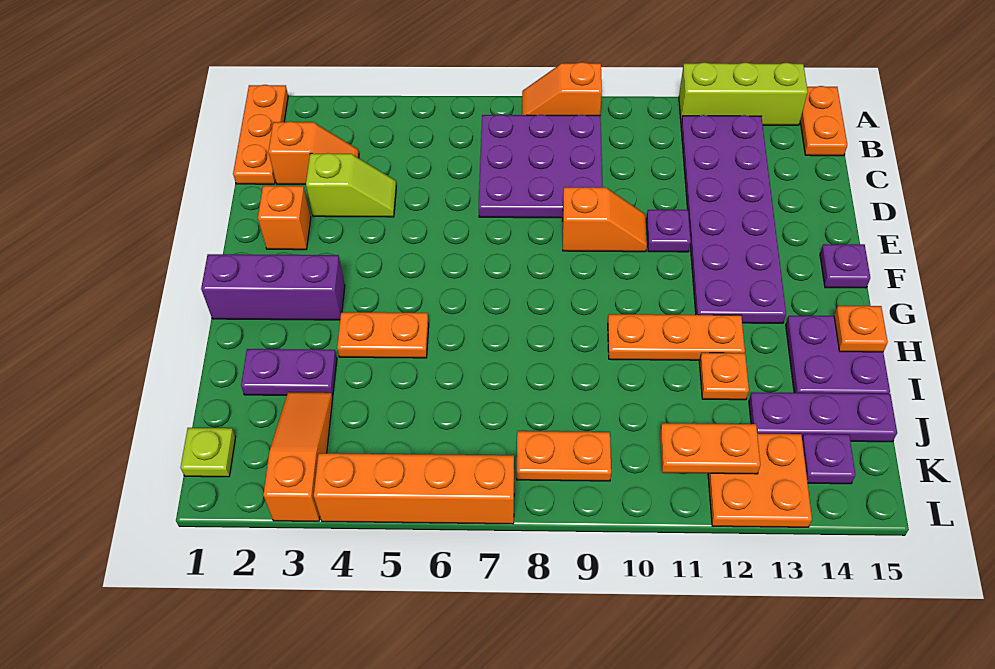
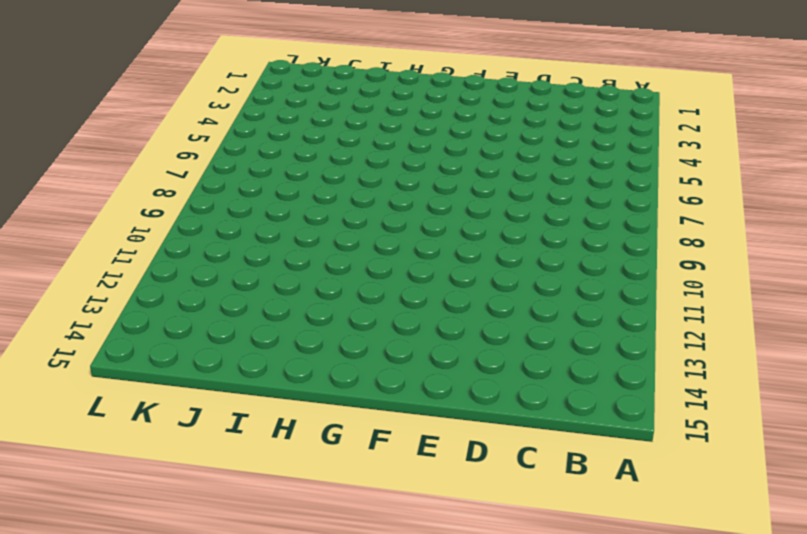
none -> orange plate A1:C1 level 1
none -> orange slope A8:A9 level 1 top 9
none -> lime brick A12:A14 level 1

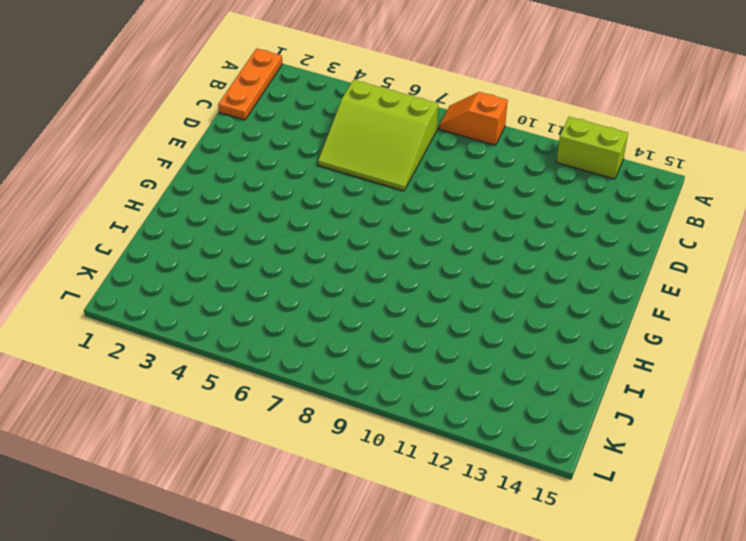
lime brick A12:A13 level 1 -> lime brick A12:A14 level 1
lime slope B5:D7 level 1 top B -> purple plate B7:D9 level 1
none -> orange plate A15:B15 level 1
none -> purple plate B12:G13 level 1
none -> orange slope C2:C3 level 1 top 2

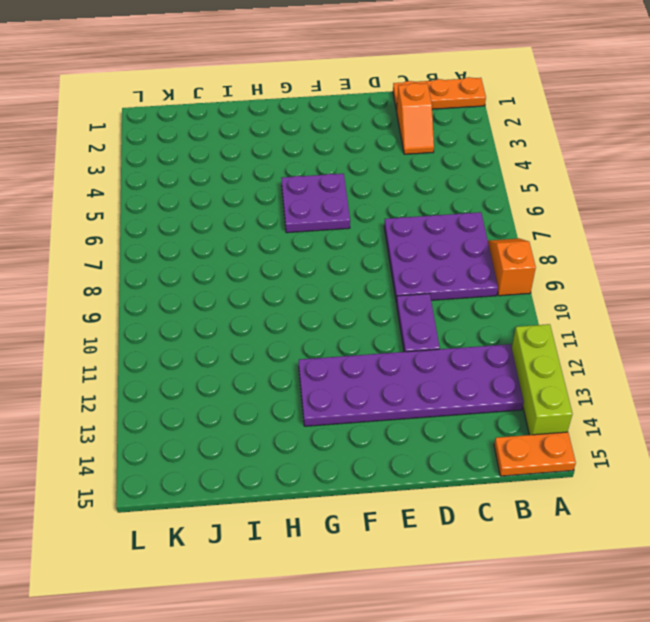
purple plate D10:D11 level 1 -> purple plate I2:I3 level 1
purple plate F5:G6 level 1 -> purple plate H14:I15 level 1
none -> lime slope D3:D4 level 1 top 3
none -> orange brick E2 level 1
none -> orange slope E9:E10 level 1 top 9

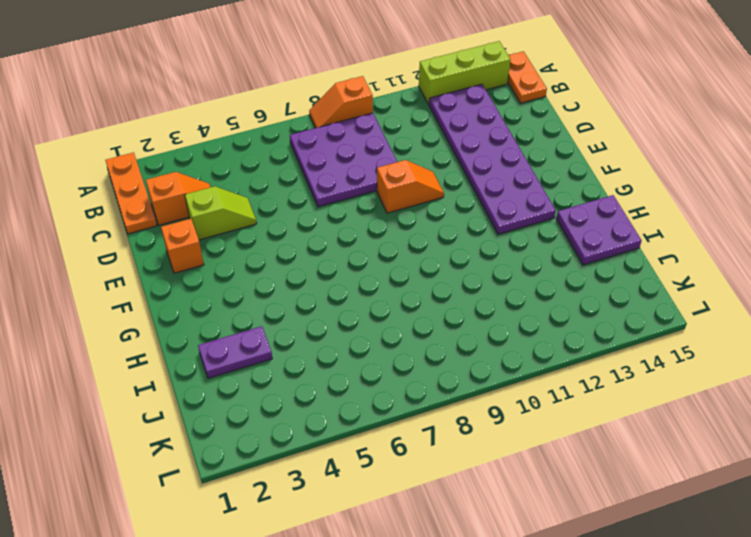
none -> purple plate E11 level 1
none -> purple plate F15 level 1
none -> purple brick G1:G3 level 1

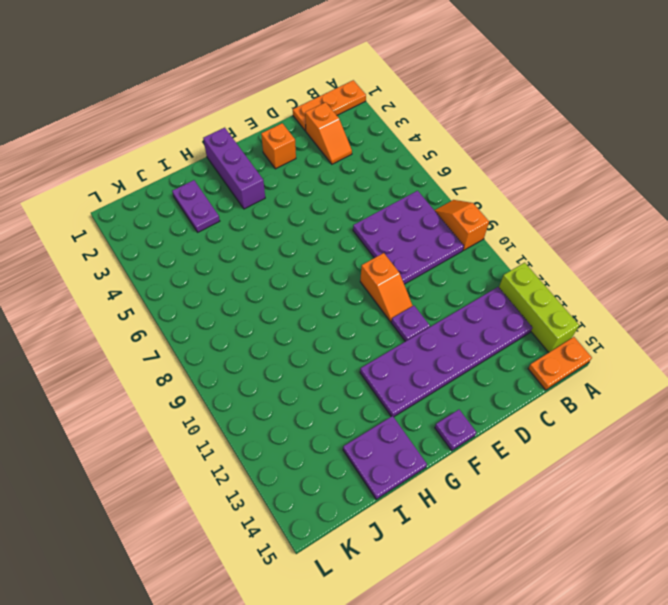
none -> lime slope D3:D4 level 1 top 3
none -> orange plate H4:H5 level 1
none -> orange plate H10:H12 level 1

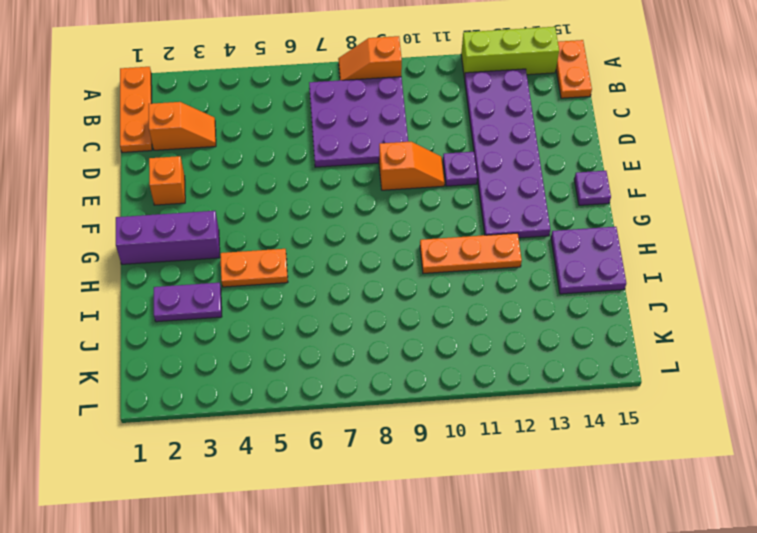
none -> lime slope D3:D4 level 1 top 3
none -> orange plate I12 level 1
none -> orange slope J3:L3 level 1 top L

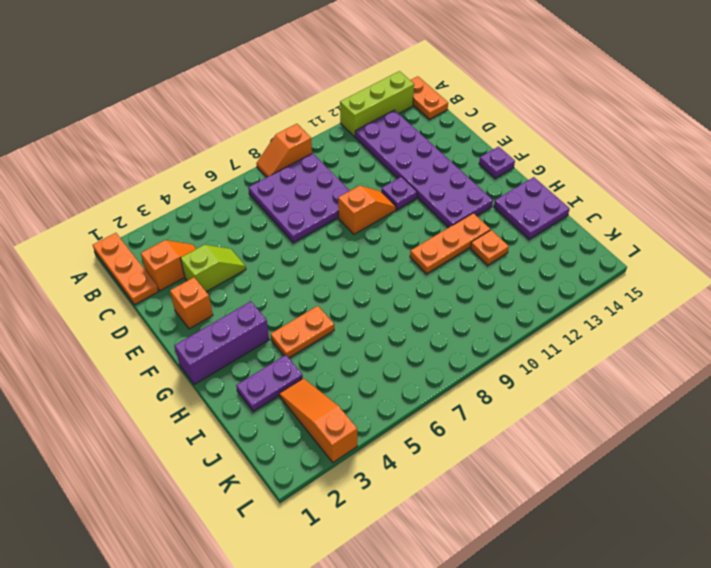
none -> purple plate J13:J15 level 1
none -> lime plate K1 level 1
none -> orange plate K8:K9 level 1

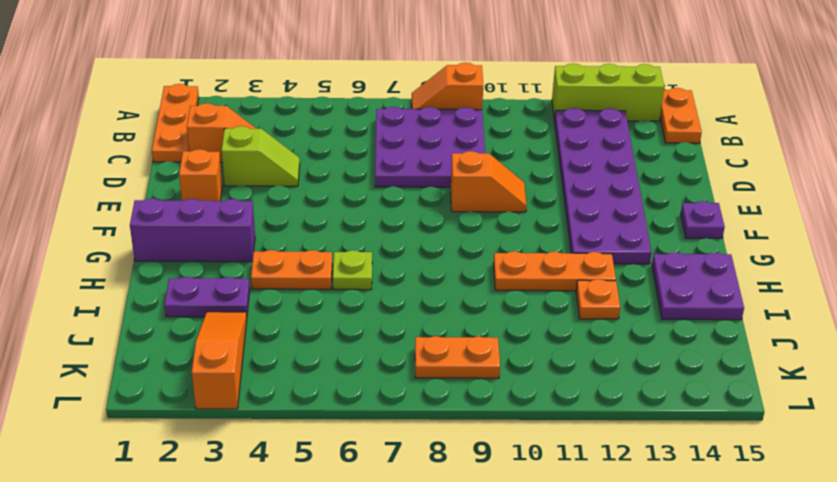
lime plate H6 level 1 -> lime plate K1 level 1
none -> purple plate E11 level 1
none -> purple plate J13:J15 level 1
none -> orange plate K12:L13 level 1

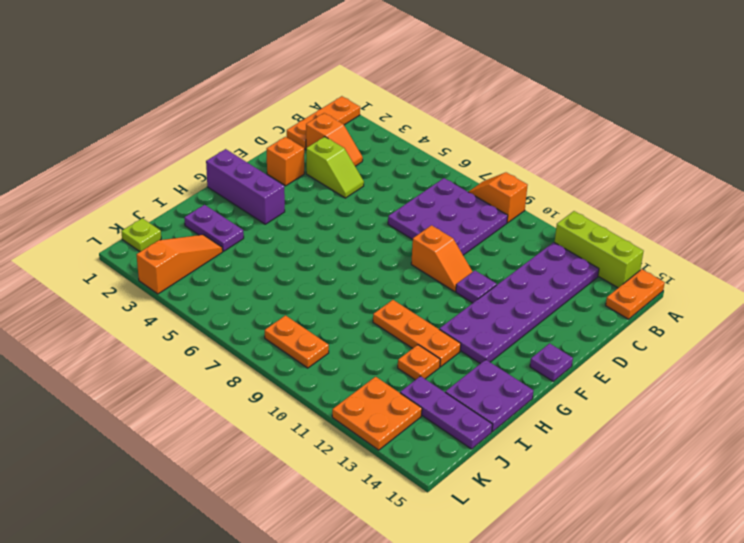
none -> orange plate H4:H5 level 1
none -> purple plate K14 level 1
none -> orange brick L4:L7 level 1

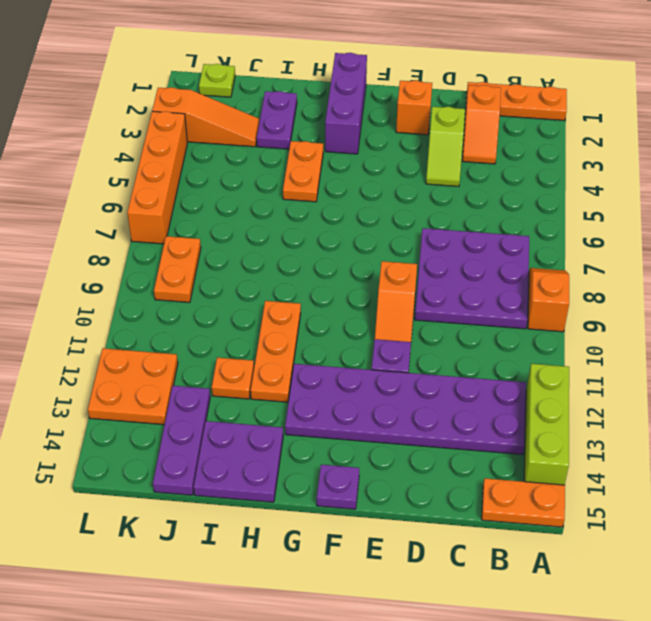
none -> purple plate K14 level 1
none -> orange plate H15 level 2
none -> orange plate K11:K12 level 2

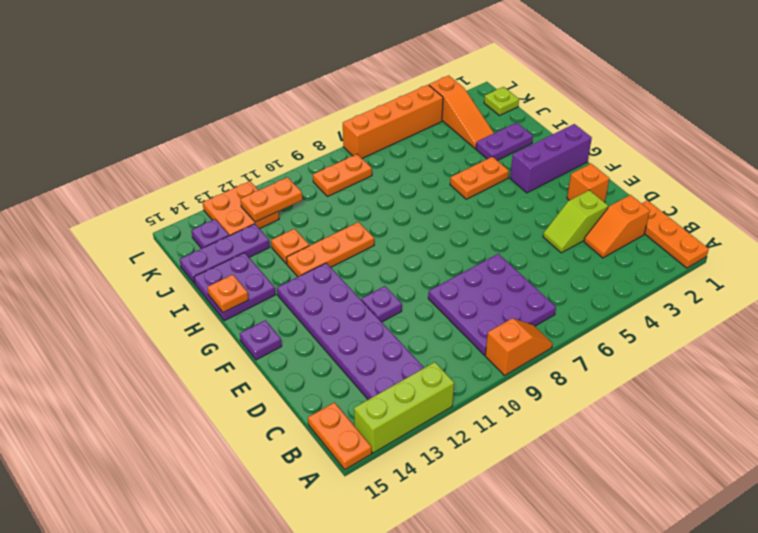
none -> orange slope E9:E10 level 1 top 9

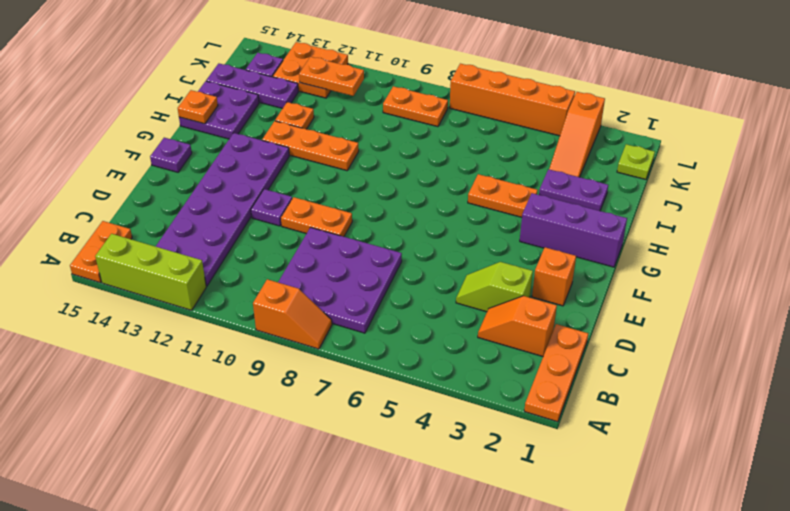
orange plate E9:E10 level 1 -> orange slope E9:E10 level 1 top 9

